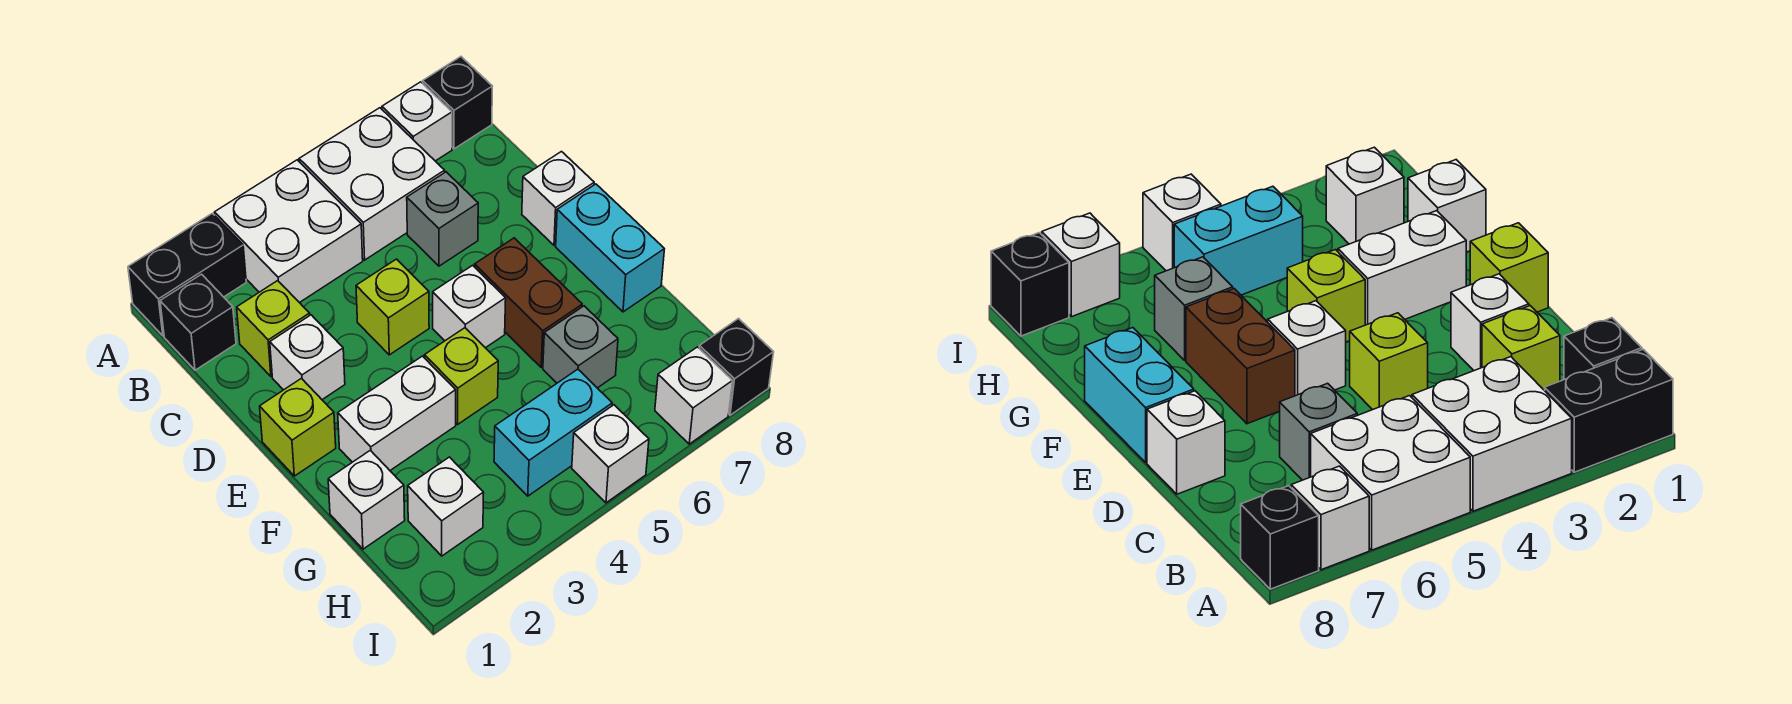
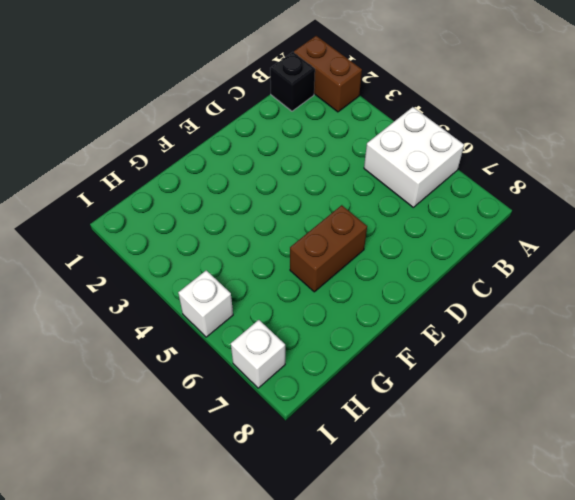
brown brick A1:A2 level 1 -> black brick A1:A2 level 1
none -> white brick A3:B4 level 1
none -> white brick A7 level 1
none -> black brick A8 level 1

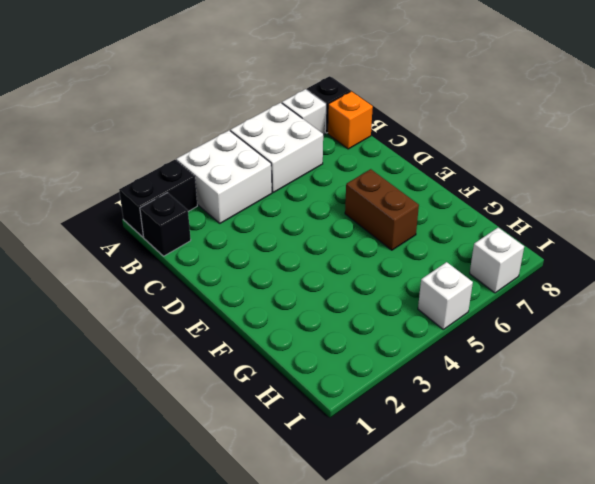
orange brick B8 level 1 -> none
none -> lime brick C2 level 1
none -> grey brick C6 level 1
none -> white brick D2 level 1

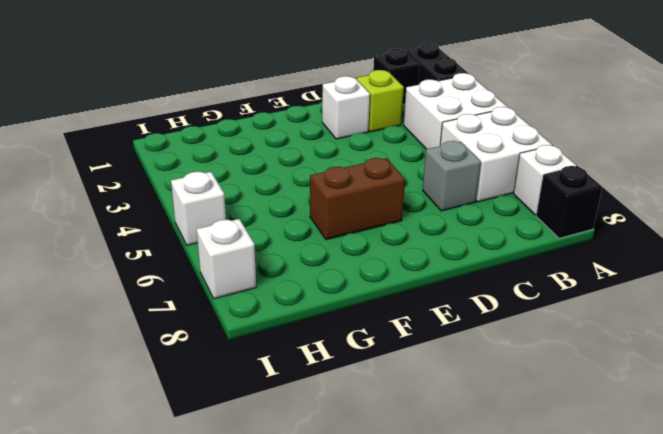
none -> lime brick D4 level 1
none -> white brick D8 level 1
none -> lime brick E1 level 1

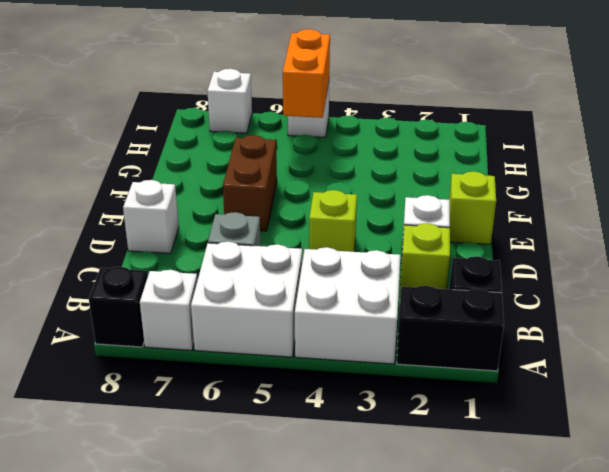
orange brick H5:I5 level 2 -> none
none -> white brick E5 level 1
none -> cyan brick E8:F8 level 1
none -> white brick F2:F3 level 1

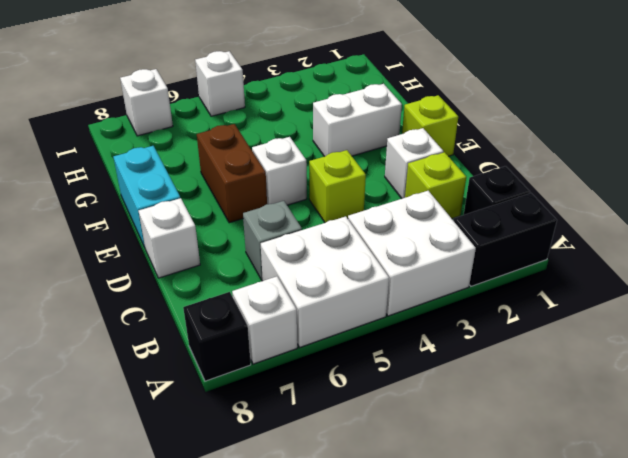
none -> lime brick F4 level 1
none -> white brick G1 level 1
none -> grey brick G6 level 1

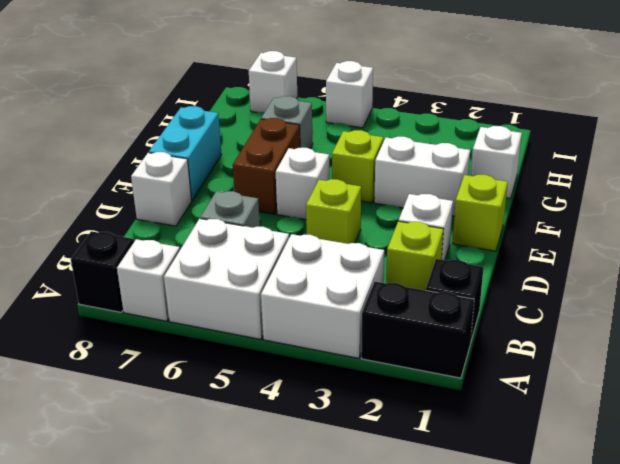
none -> white brick H2 level 1
none -> cyan brick H4:H5 level 1
none -> black brick I8 level 1

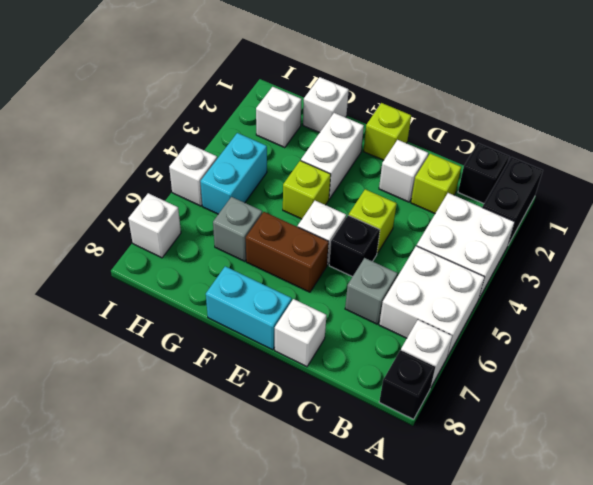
black brick D5 level 1 -> black brick I8 level 1

